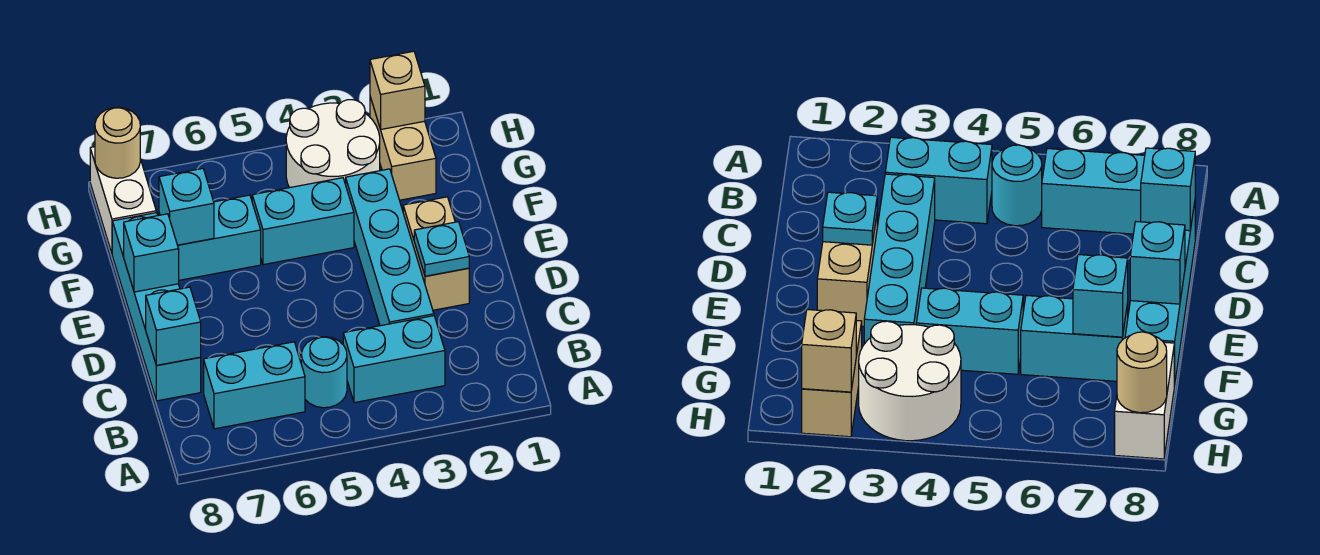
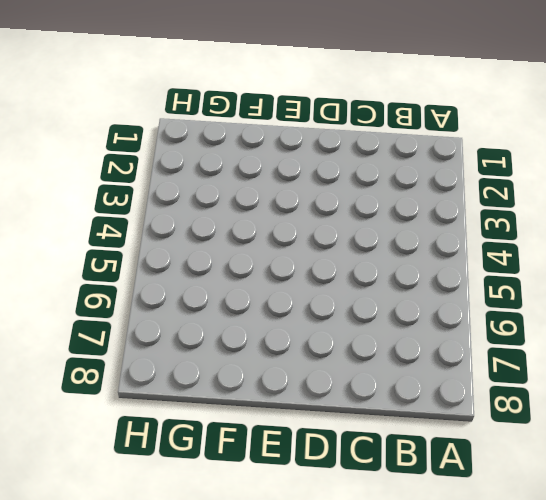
none -> cyan brick B3:B4 level 1
none -> cyan round brick B5 level 1
none -> cyan brick B6:B7 level 1

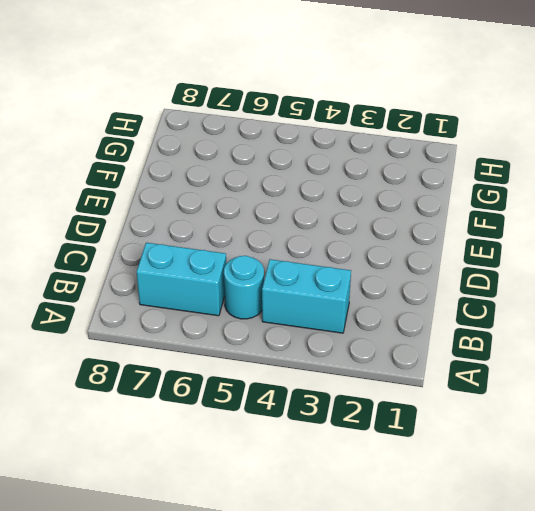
none -> cyan brick C3:F3 level 1
none -> cyan brick C8:F8 level 1
none -> tan brick D2:E2 level 1

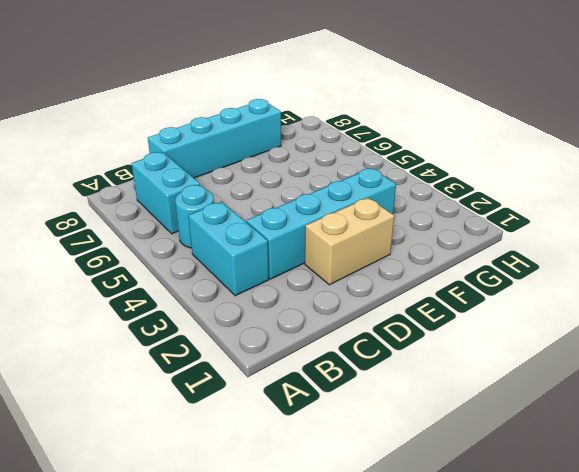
none -> cyan brick F4:F5 level 1
none -> cyan brick F6:F7 level 1
none -> tan brick G2:H2 level 1

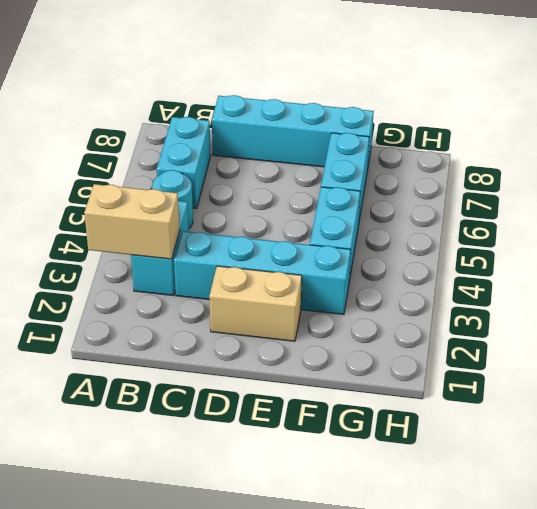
tan brick A3:B3 level 2 -> tan brick G2:H2 level 1
none -> white round brick G3:H4 level 1
none -> white brick G8:H8 level 1
none -> cyan brick C8 level 2

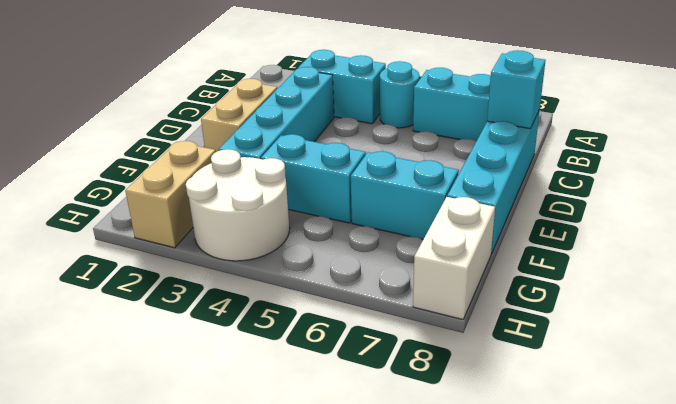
none -> cyan plate D2 level 2
none -> cyan brick E8 level 2
none -> cyan brick F7 level 2

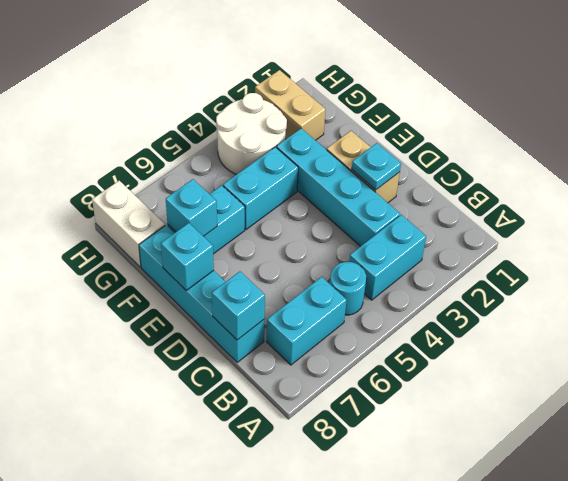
none -> tan brick H2 level 2
none -> tan round brick H8 level 2

